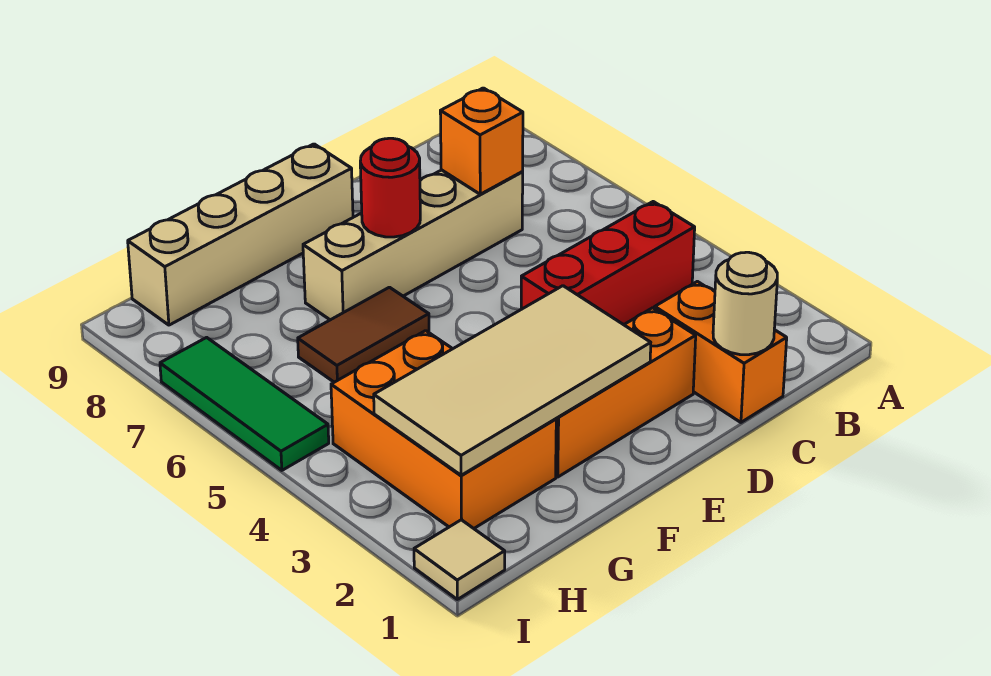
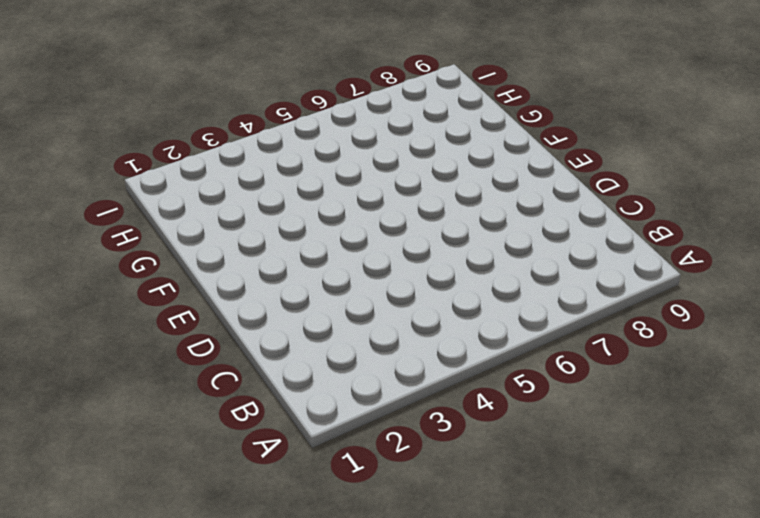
none -> red brick B4:D4 level 1
none -> orange brick C1:C2 level 1
none -> tan brick C7:F7 level 1

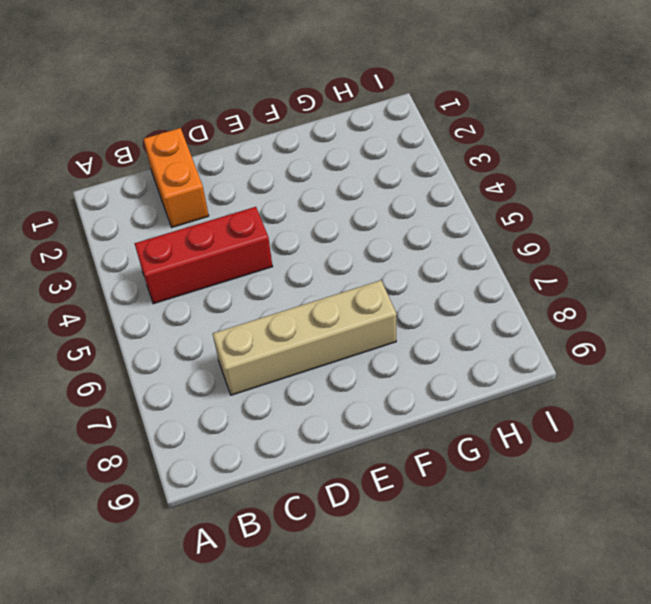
none -> orange brick D2:F2 level 1
none -> tan brick E9:H9 level 1
none -> brown tile F6:G6 level 1

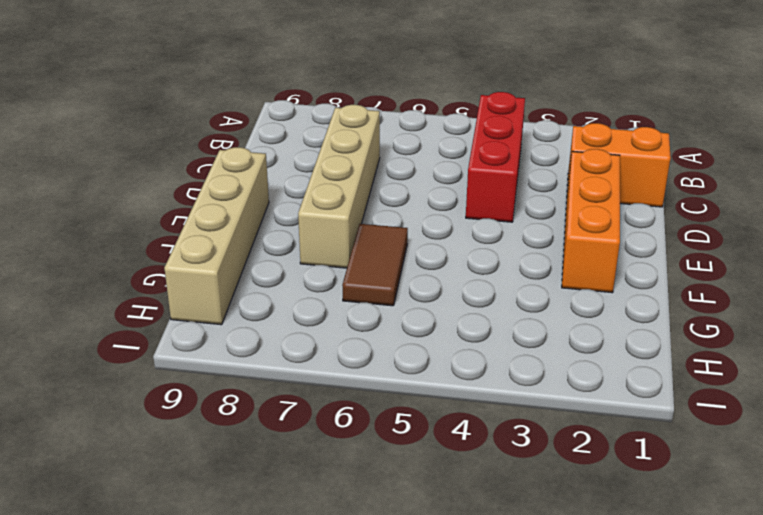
none -> orange brick G2:H4 level 1
none -> tan tile I1 level 1
none -> green tile I5:I7 level 1

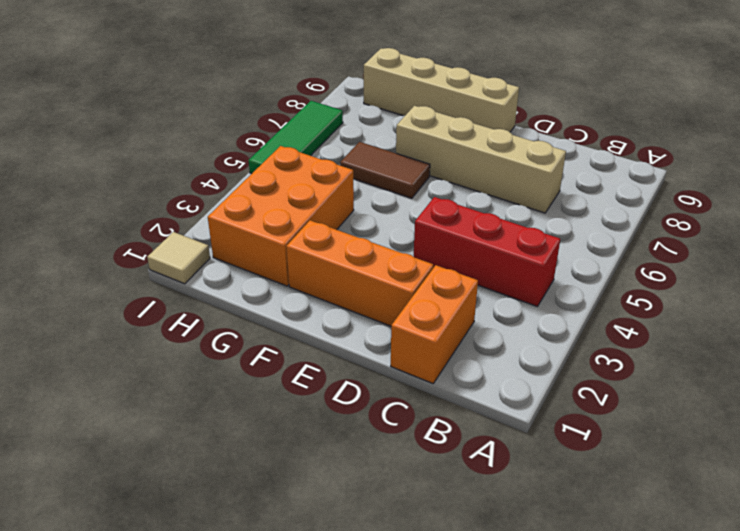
none -> tan round brick C1 level 2
none -> orange brick C7 level 2
none -> tan tile E2:H3 level 2

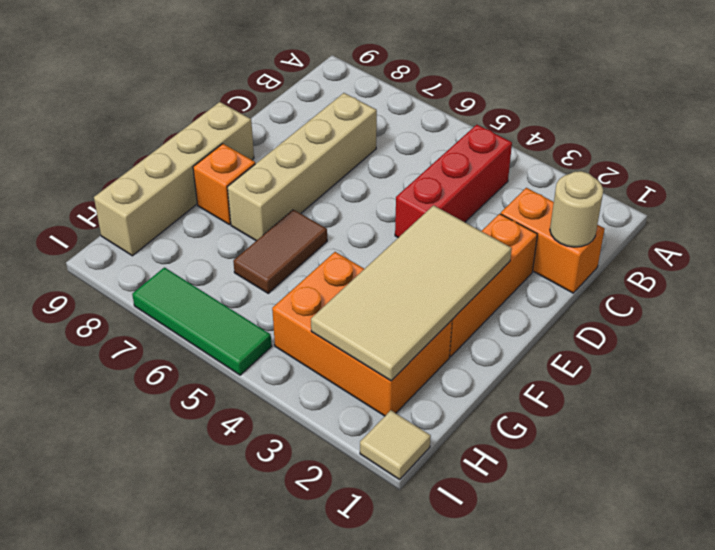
orange brick F8 level 1 -> orange brick C7 level 2
none -> red round brick E7 level 2

